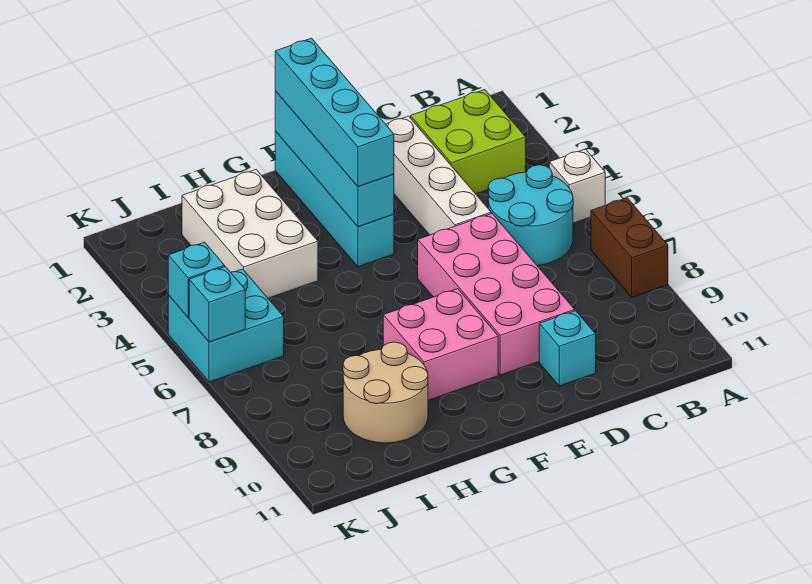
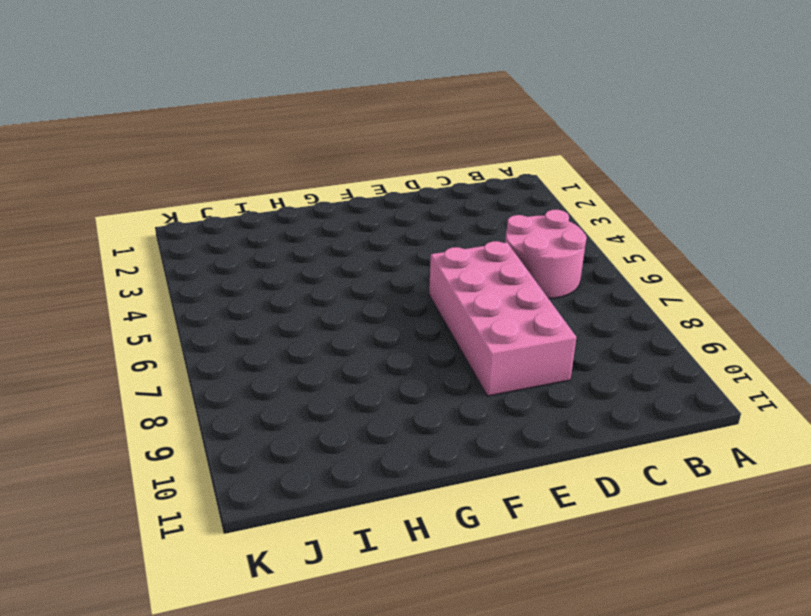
pink round brick B5:C6 level 1 -> cyan round brick B5:C6 level 1
none -> white brick A5 level 1
none -> brown brick A7:A8 level 1
none -> lime brick B2:C3 level 1

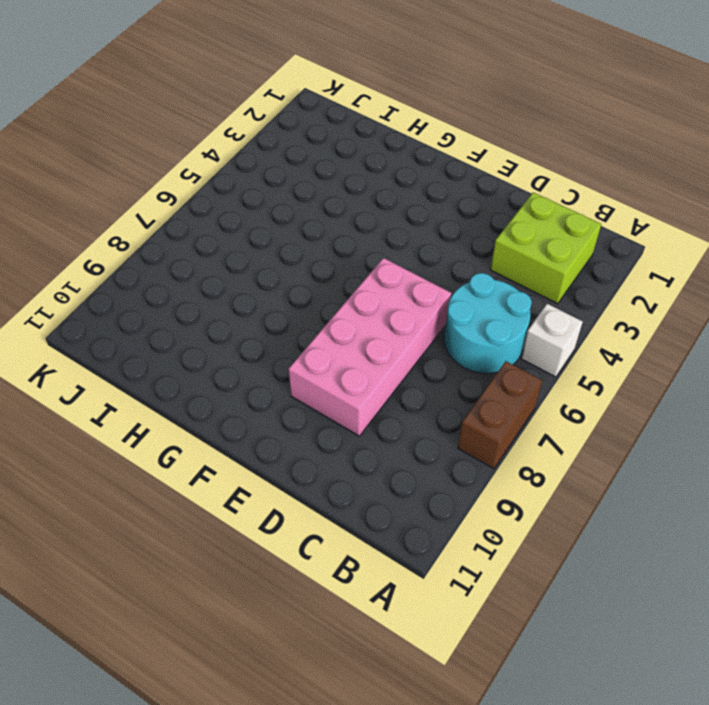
none -> white brick D2:D5 level 1
none -> cyan brick D10 level 1
none -> cyan brick F1:F4 level 1

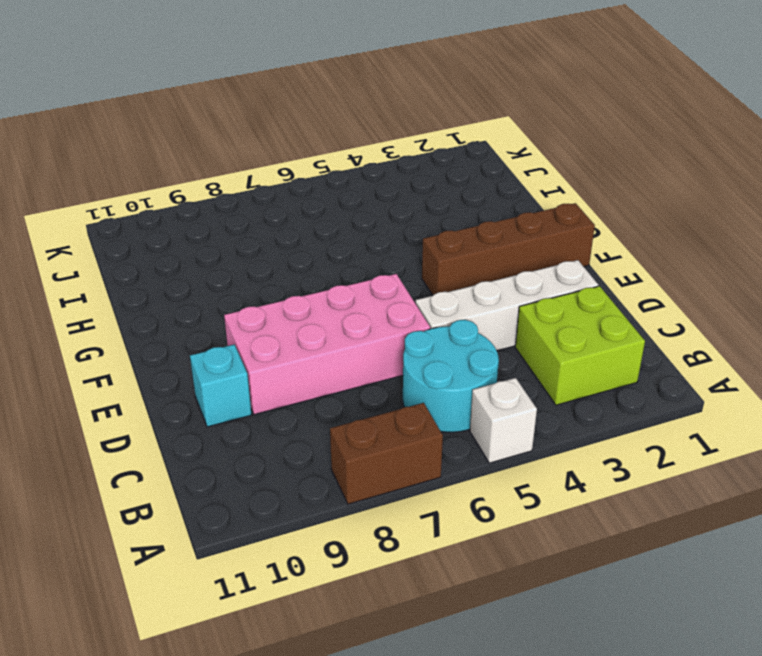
brown brick F1:F4 level 1 -> cyan brick F1:F4 level 1
none -> pink brick F8:G9 level 1
none -> white brick H2:I4 level 1
none -> tan round brick H9:I10 level 1

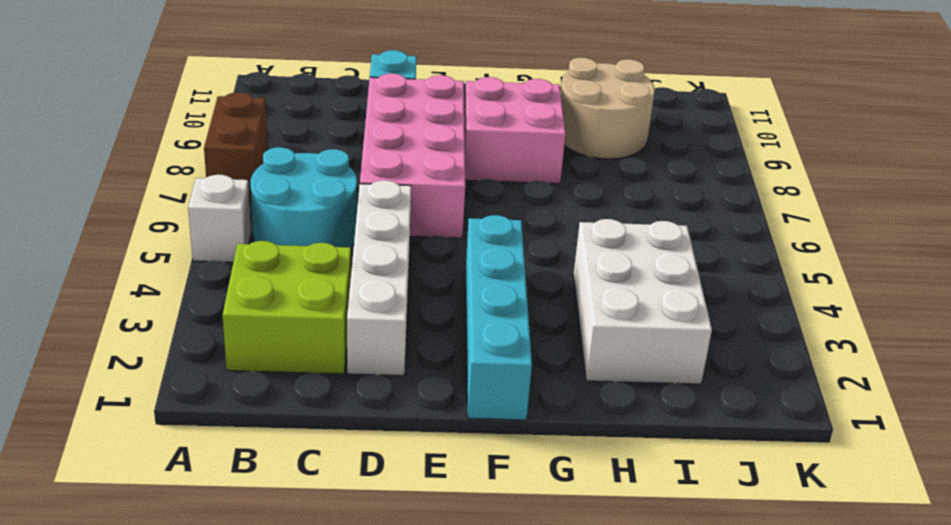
none -> cyan brick J5:K6 level 1
none -> cyan brick F1:F4 level 2
none -> cyan brick K5 level 2

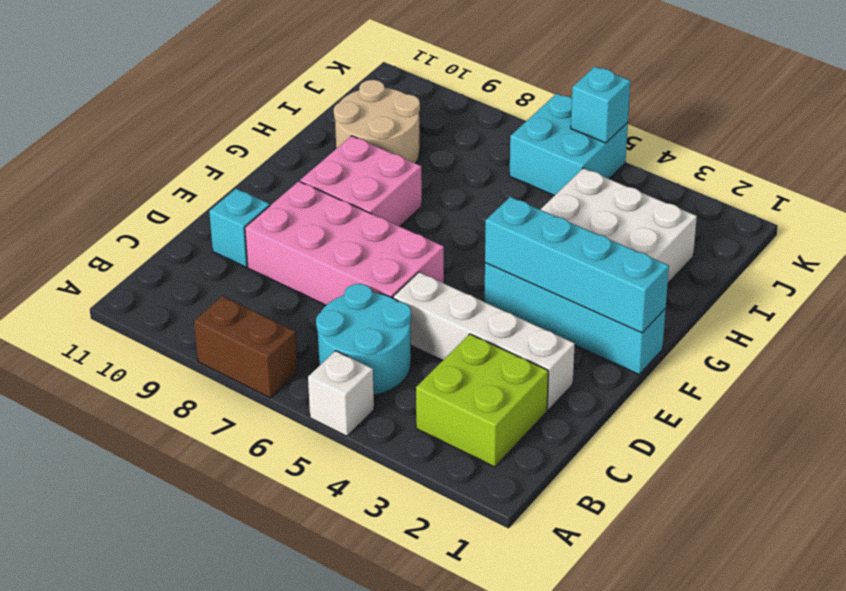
none -> cyan brick K6 level 2
none -> cyan brick F1:F4 level 3

